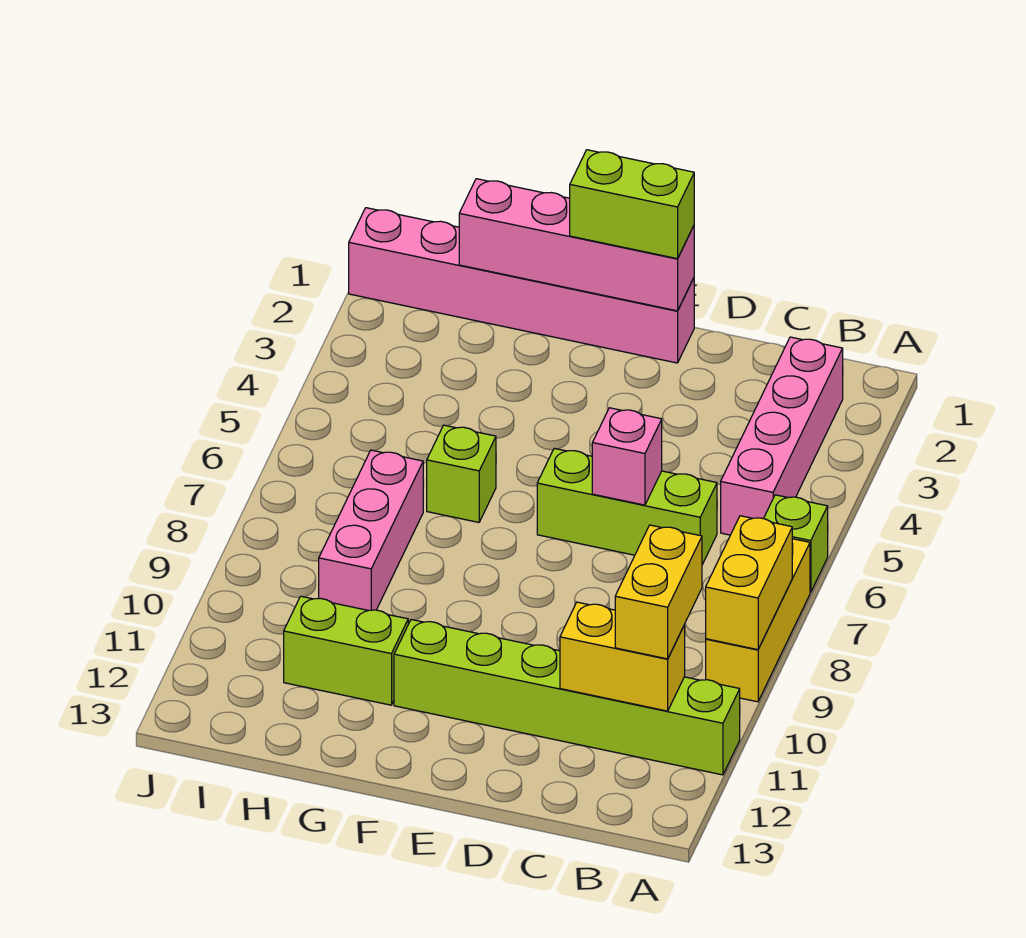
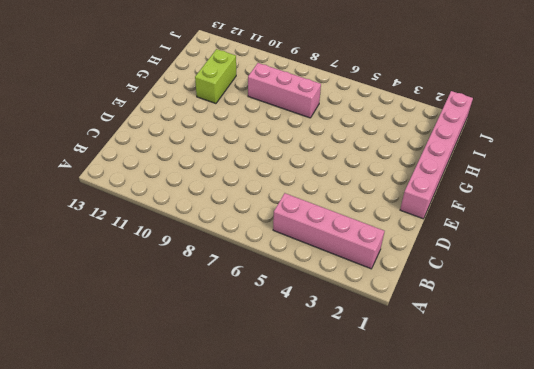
none -> lime brick A6 level 1
none -> yellow brick A7:A9 level 1
none -> lime brick A11:F11 level 1

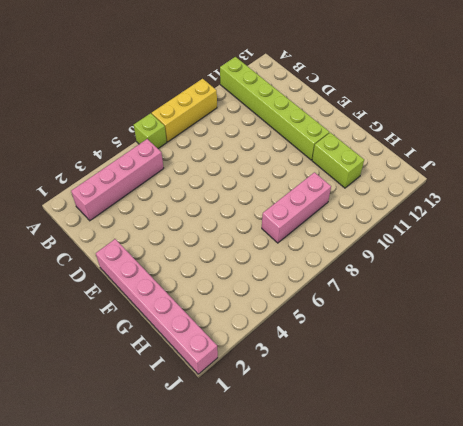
none -> lime brick C6:E6 level 1
none -> lime brick G6 level 1
none -> yellow brick A8:A9 level 2

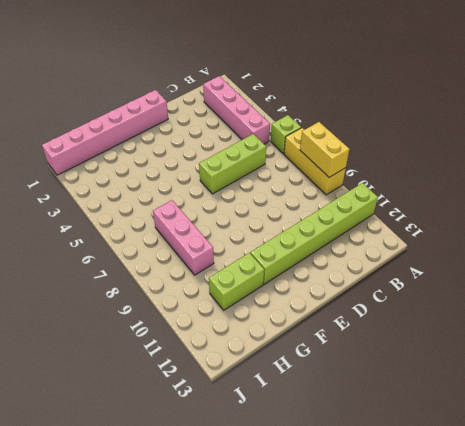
none -> lime brick G6 level 1
none -> yellow brick B11:C11 level 2
none -> pink brick D6 level 2

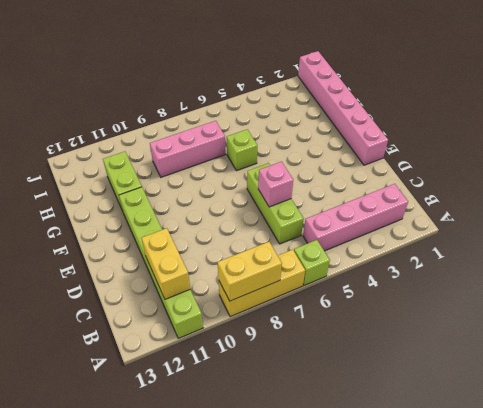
none -> pink brick E1:H1 level 2
none -> yellow brick B10:B11 level 3
none -> lime brick E1:F1 level 3

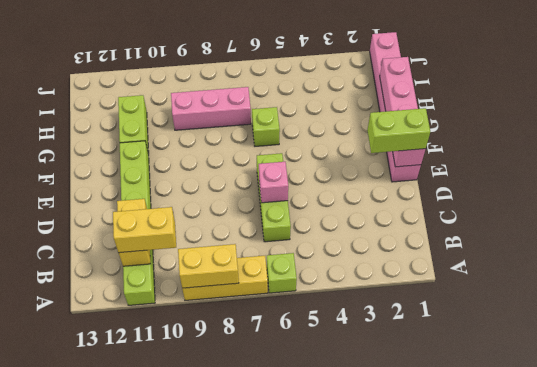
lime brick E1:E2 level 3 -> lime brick E1:F1 level 3
none -> pink brick B2:B5 level 1

